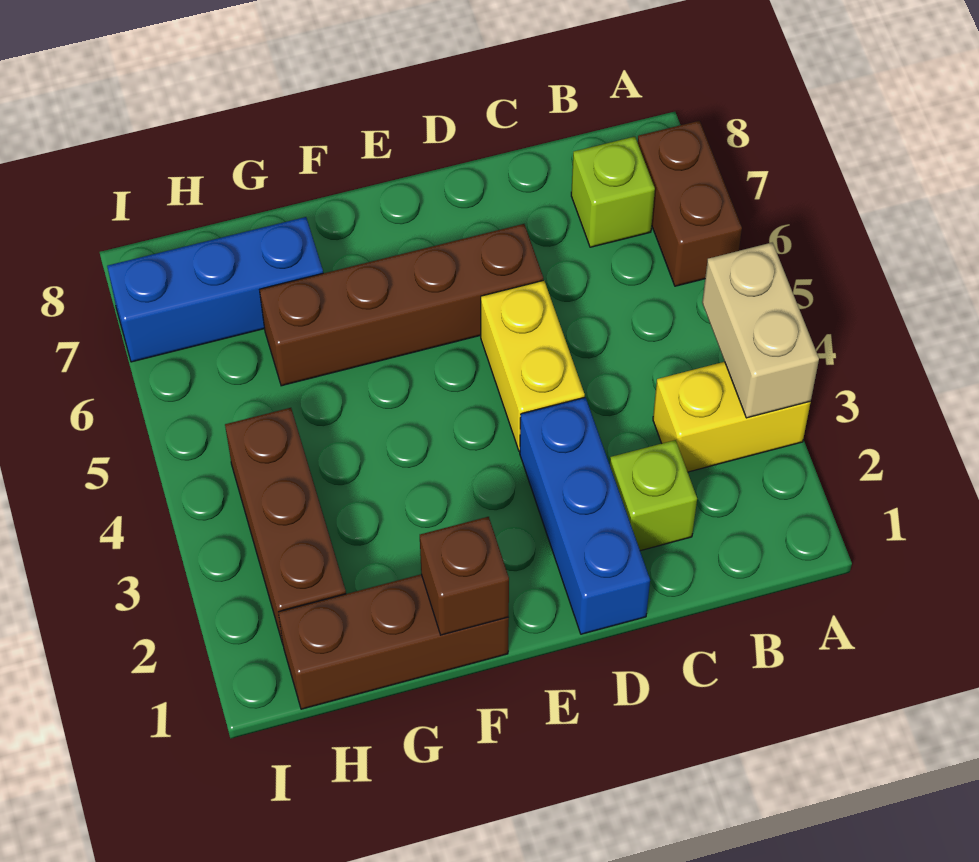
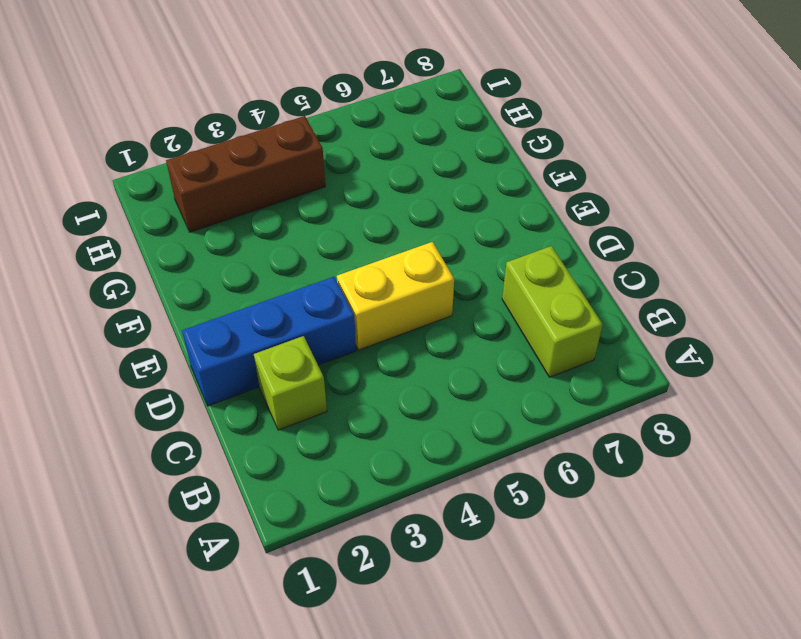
lime brick B7:C7 level 1 -> lime brick B7 level 1
none -> yellow brick A3:B3 level 1
none -> brown brick A6:A7 level 1
none -> brown brick D6:G6 level 1

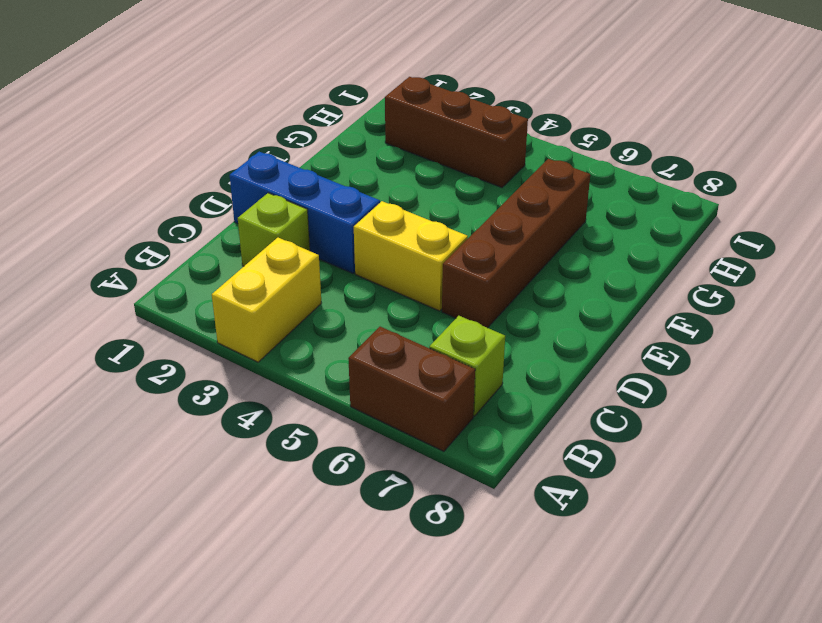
none -> brown brick F1:H1 level 1
none -> blue brick G7:I7 level 1
none -> tan brick A3:A4 level 2

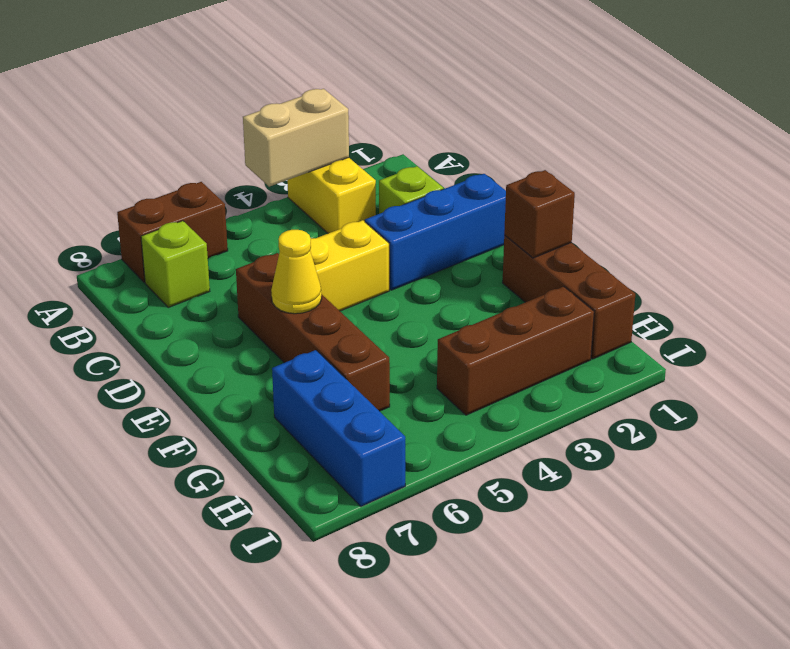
yellow cone E6 level 2 -> none

